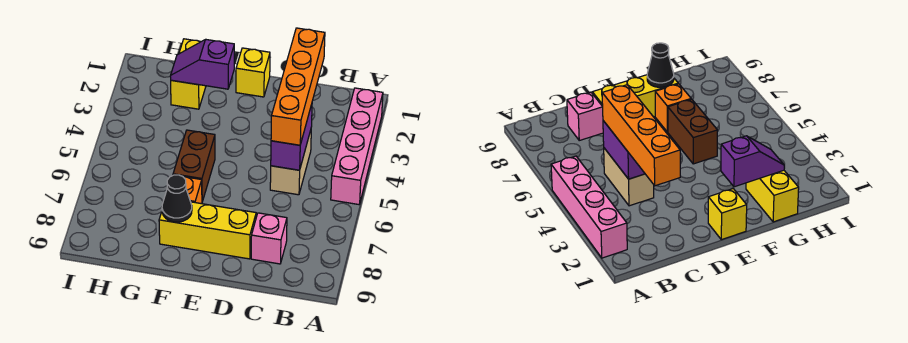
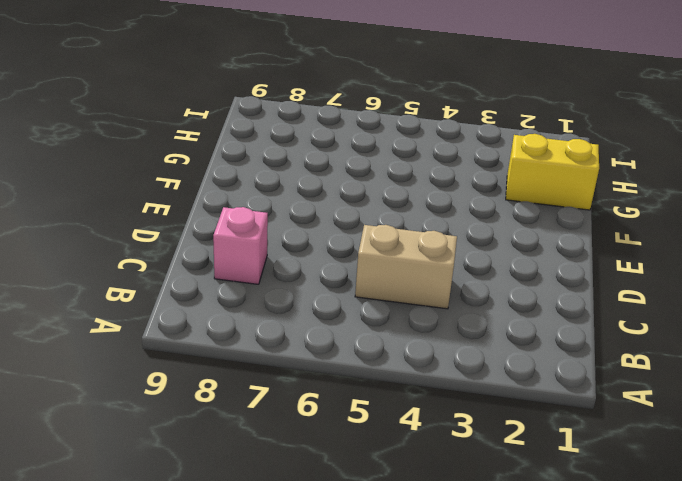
none -> pink brick A2:A5 level 1
none -> yellow brick D8:F8 level 1
none -> yellow brick E1 level 1

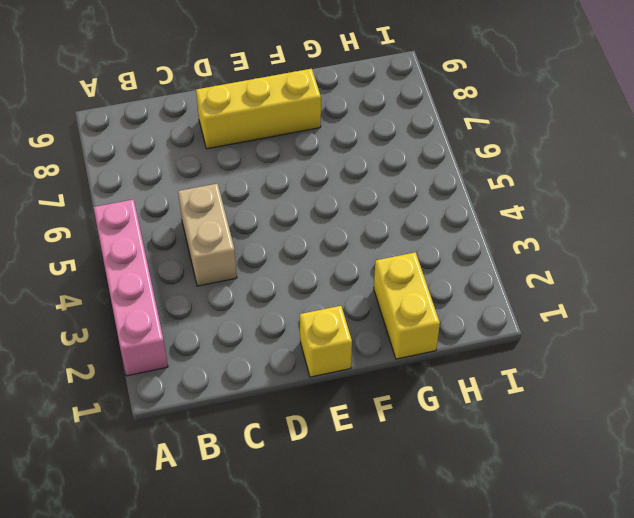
none -> pink brick C8 level 1
none -> brown brick F5:F6 level 1
none -> orange brick F7 level 1

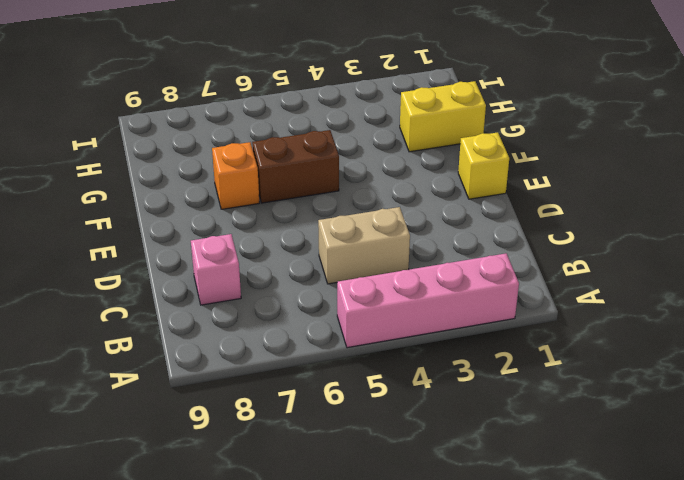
none -> yellow brick D8:F8 level 1
none -> purple brick C4:C5 level 2
none -> purple slope F2:G2 level 2 top F

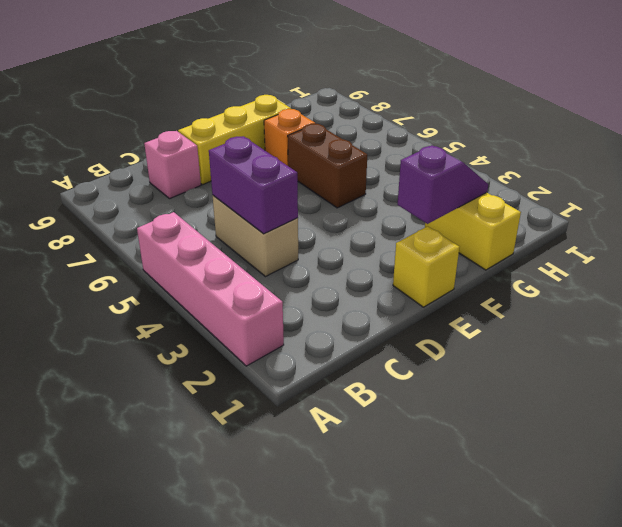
none -> black cone F8 level 2
none -> orange brick C2:C5 level 3

